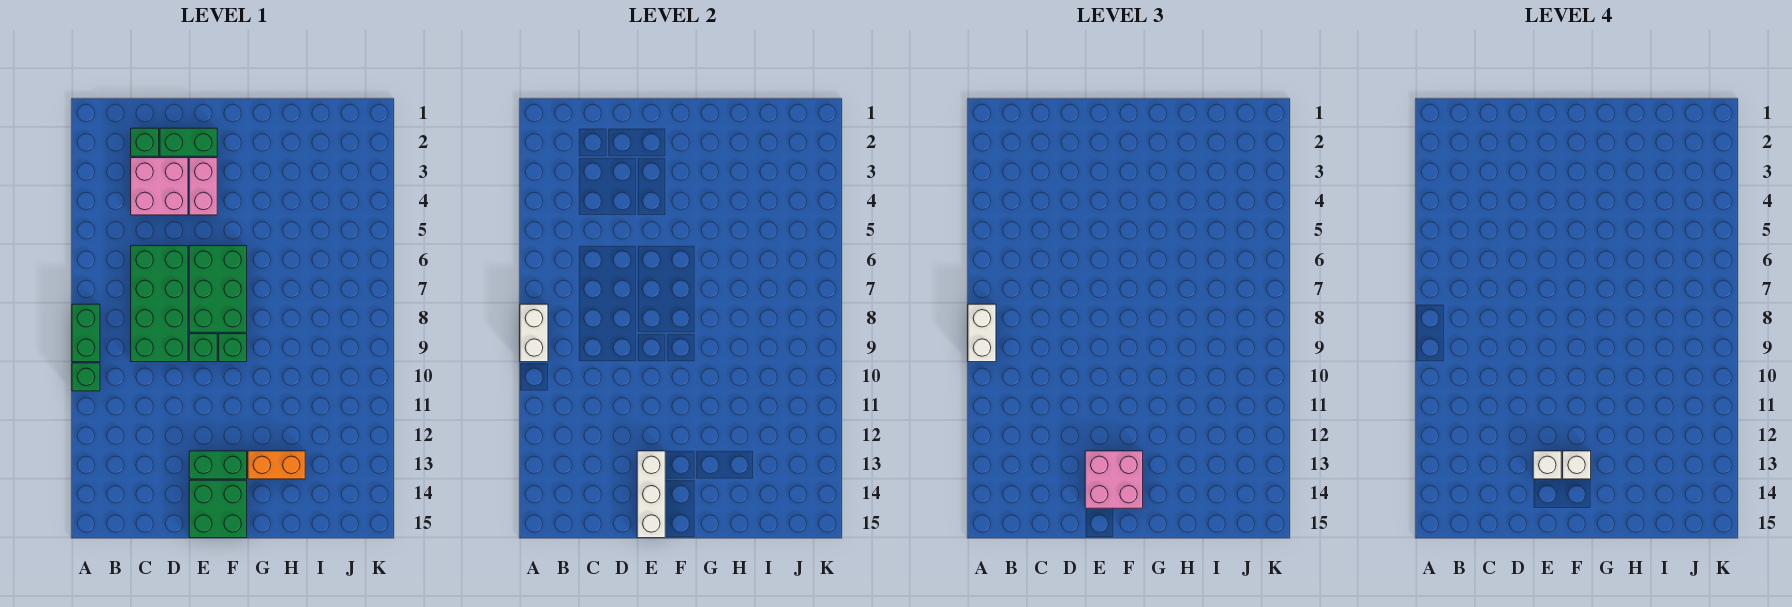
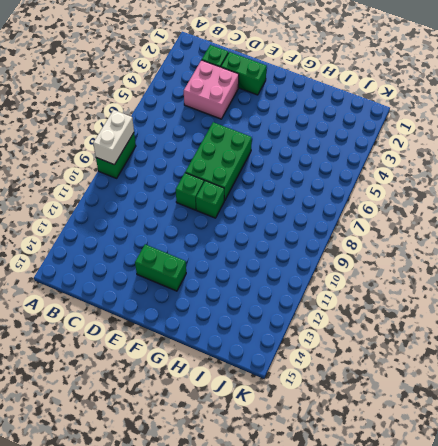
none -> green brick A10 level 1
none -> green brick C6:D9 level 1
none -> pink brick E3:E4 level 1

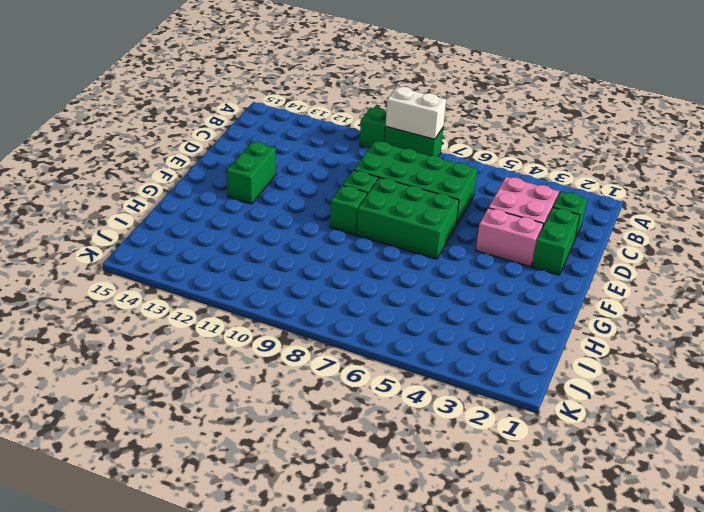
none -> green brick E14:F15 level 1
none -> orange brick G13:H13 level 1
none -> white brick E13:E15 level 2

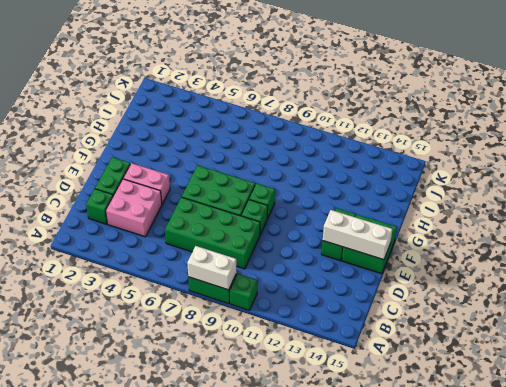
none -> orange brick G13:H13 level 1
none -> white brick A8:A9 level 3
none -> pink brick E13:F14 level 3

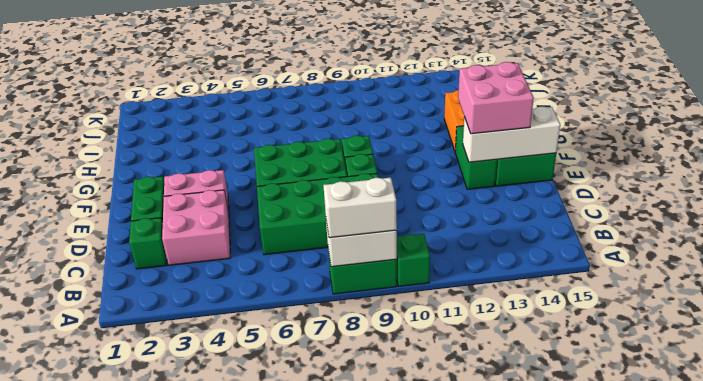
none -> white brick E13 level 4
none -> white brick F13 level 4

